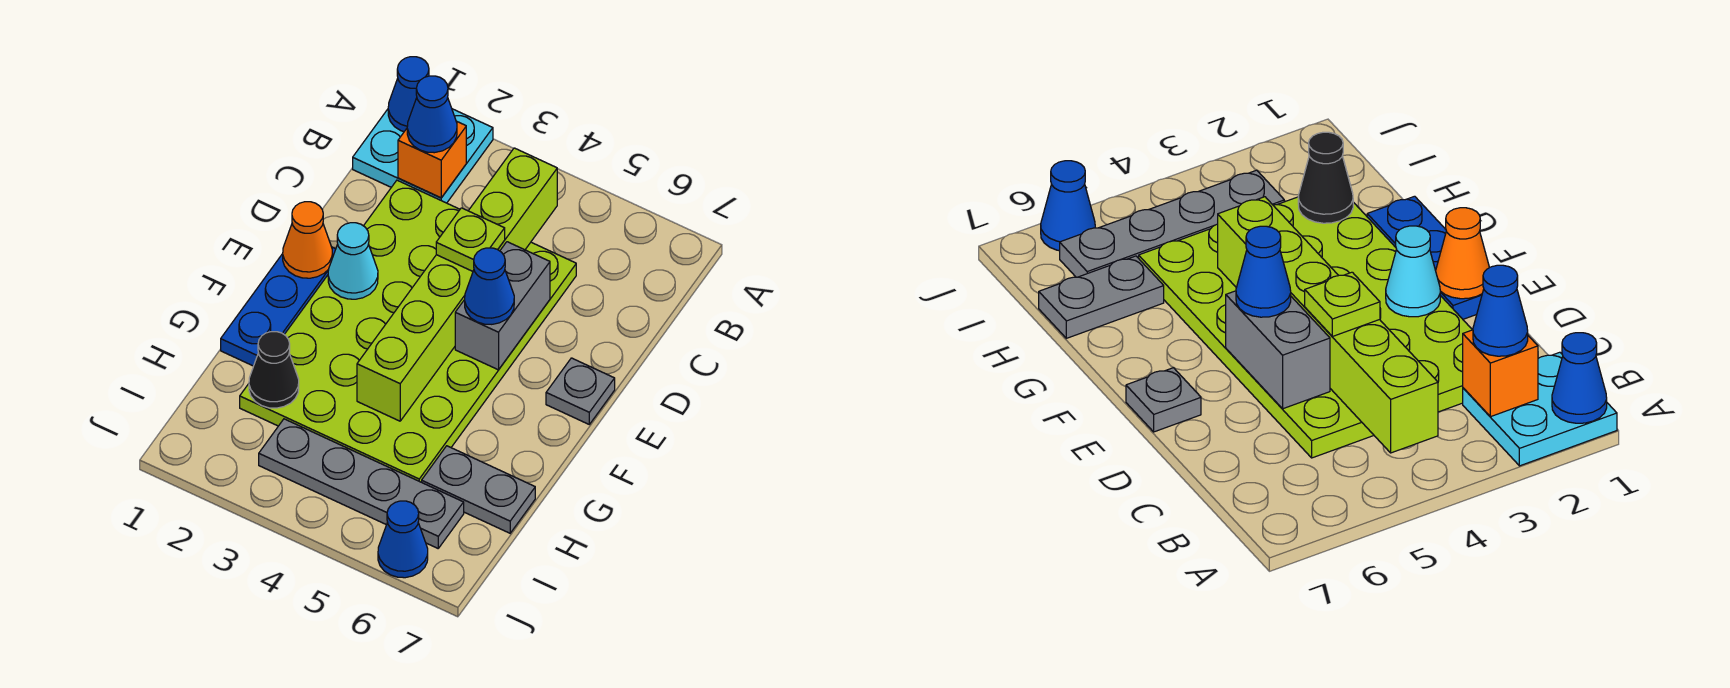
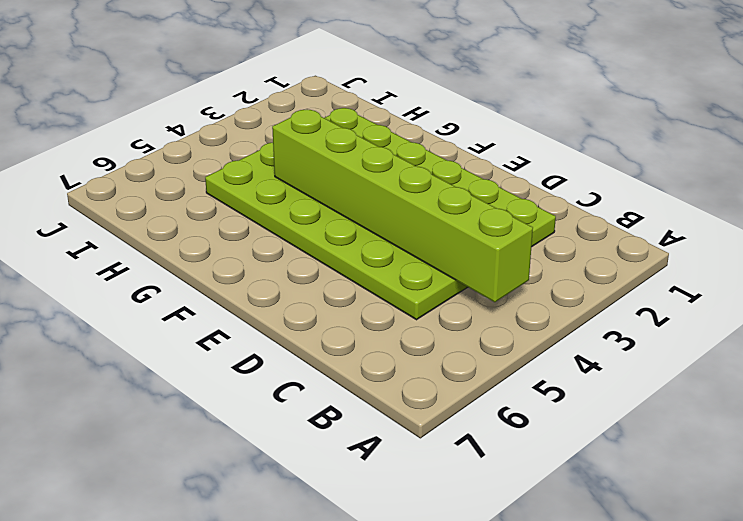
none -> cyan plate A1:B2 level 1
none -> blue plate E1:G1 level 1
none -> grey plate E7 level 1

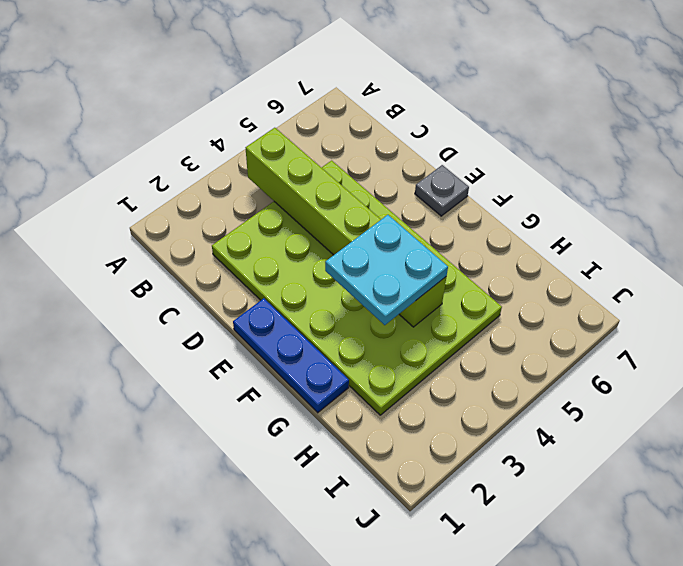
cyan plate F3:G4 level 3 -> cyan plate A1:B2 level 1
none -> grey plate H6:H7 level 1
none -> grey plate I3:I6 level 1
none -> blue cone J6 level 1

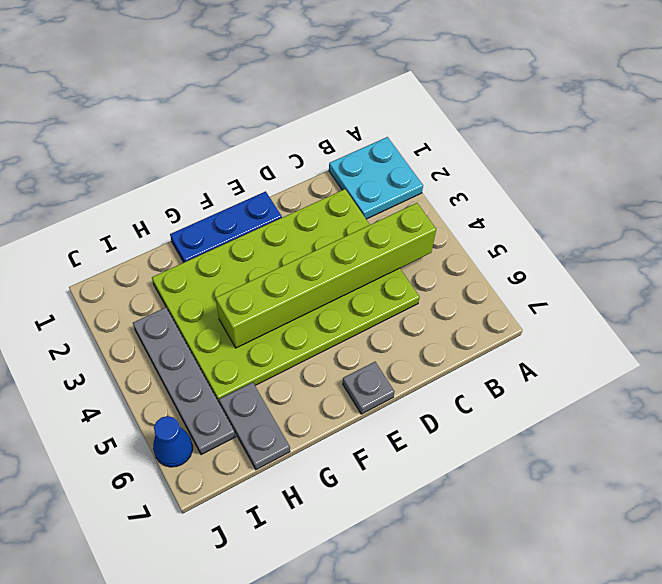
none -> blue cone A1 level 2
none -> orange brick B2 level 2
none -> grey brick D5:E5 level 2

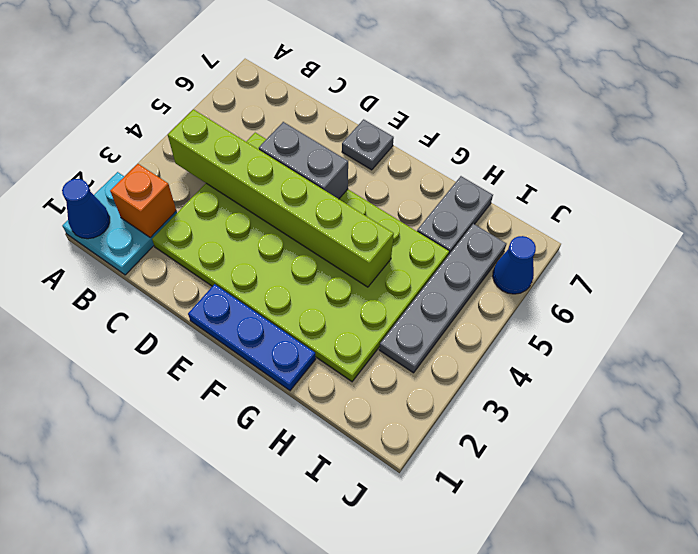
none -> orange cone E1 level 2
none -> cyan cone E2 level 2
none -> black cone H2 level 2

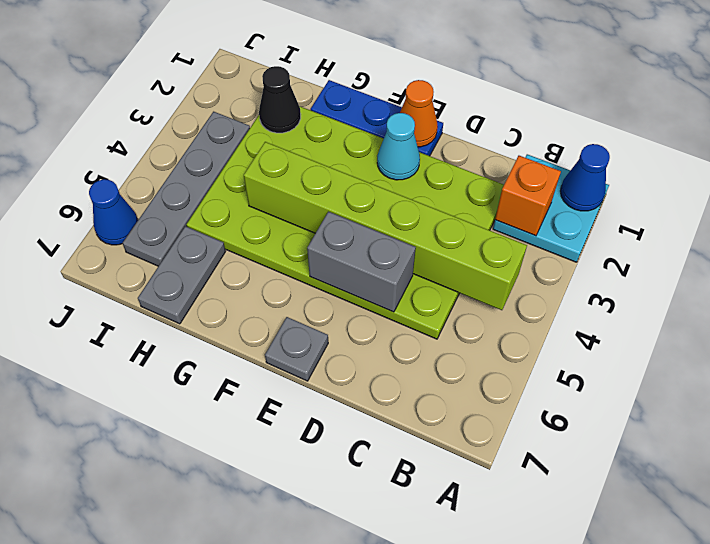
none -> blue cone B2 level 3
none -> lime plate D4 level 3
none -> blue cone E5 level 3

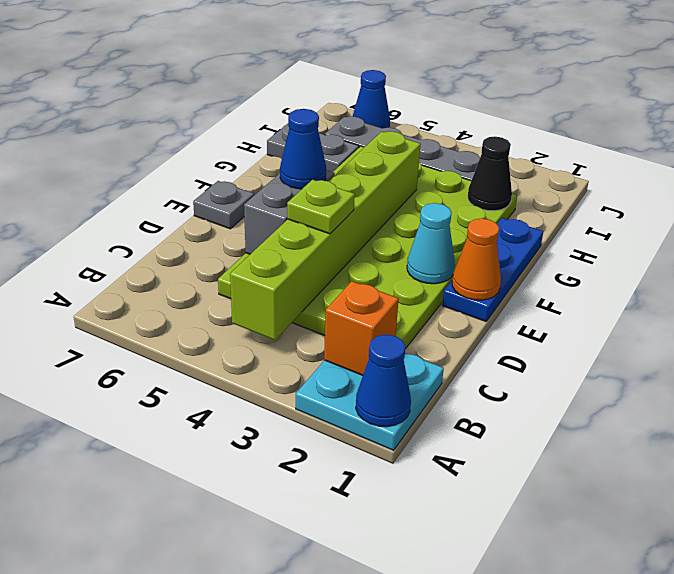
none -> blue cone B2 level 3

